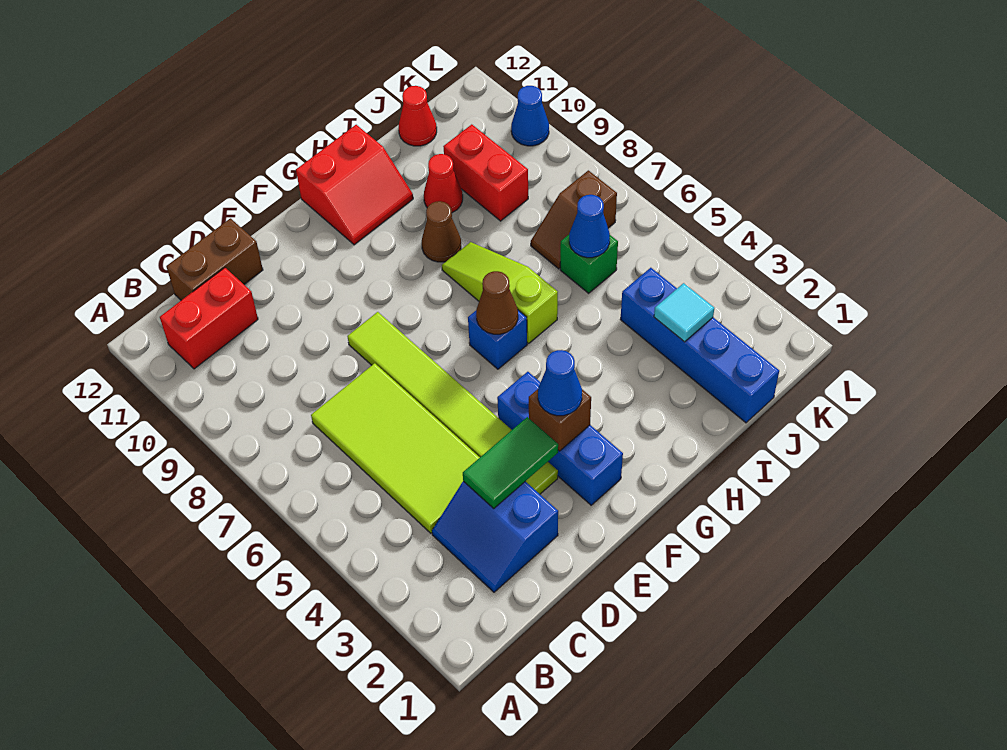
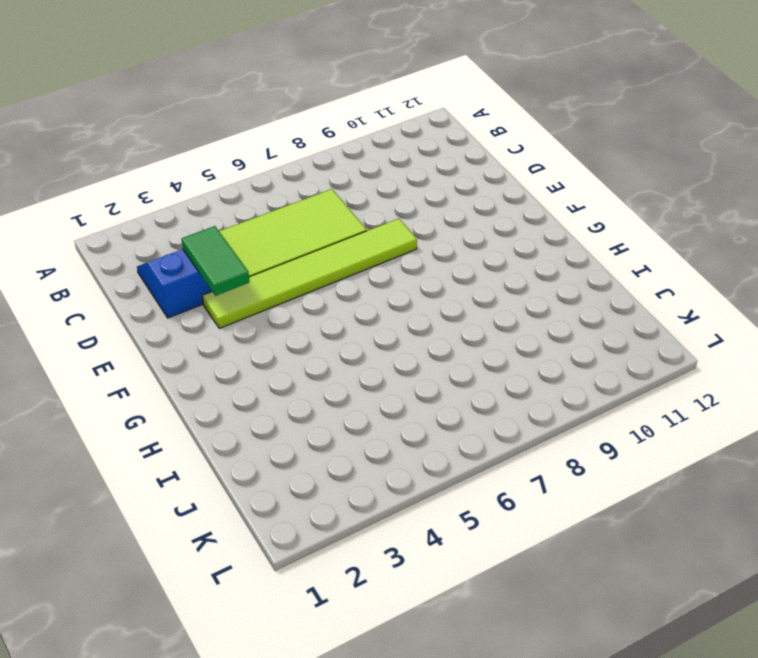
none -> red brick B11:C11 level 1
none -> brown brick C12:D12 level 1
none -> blue brick F2:F4 level 1

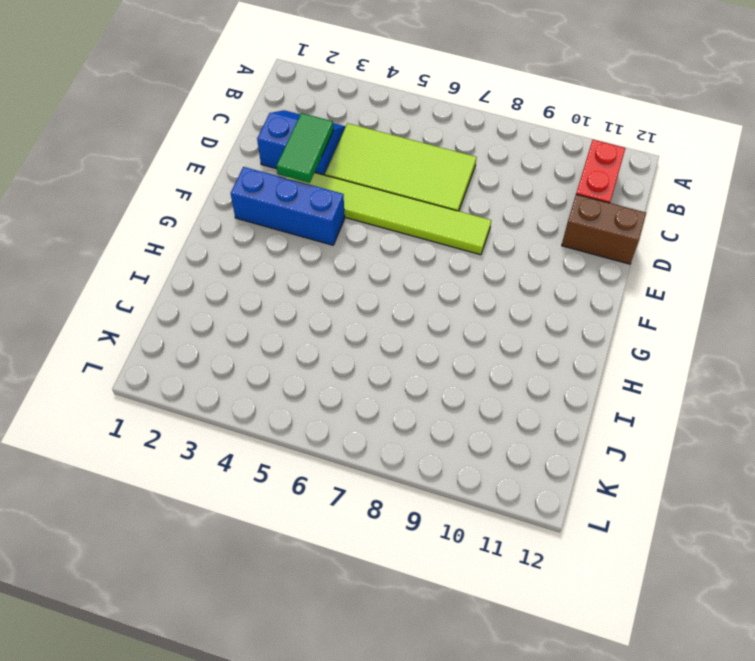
brown brick D11:D12 level 1 -> brown brick C12:D12 level 1
none -> blue brick G6 level 1
none -> red slope G11:H12 level 1 top 12
none -> lime slope H6:H8 level 1 top 6

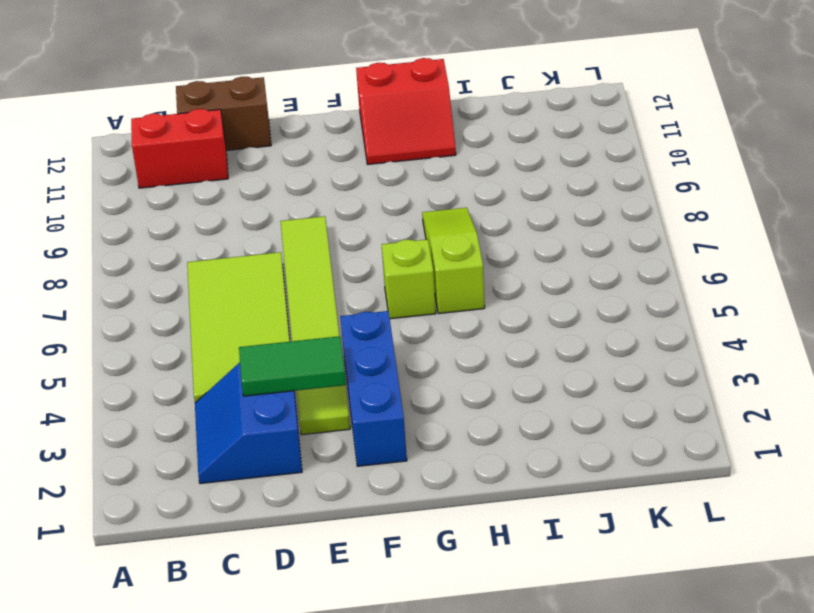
lime brick G6 level 1 -> blue brick G6 level 1
none -> brown cone H9 level 1
none -> red cone I10 level 1
none -> blue brick J1:J4 level 1

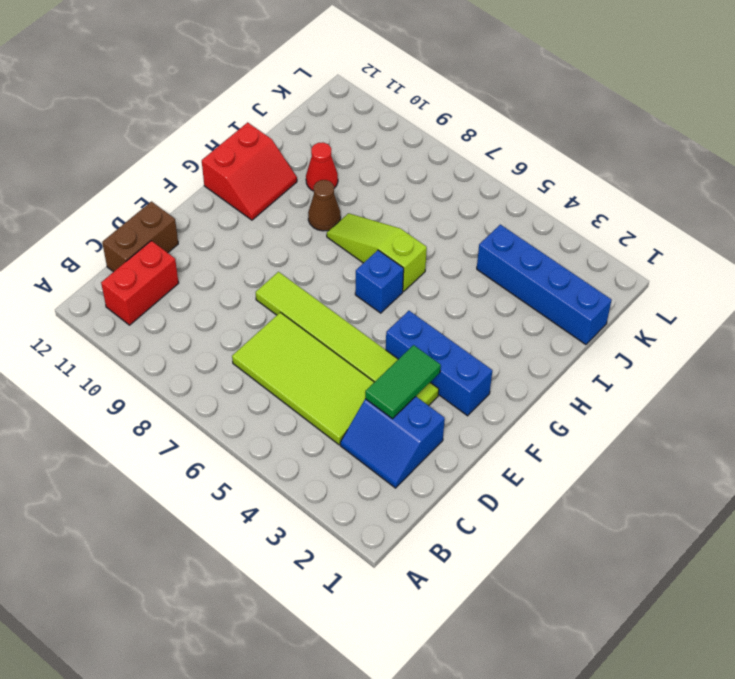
none -> green brick J6 level 1
none -> brown slope J7:K7 level 1 top K
none -> red brick J9:J10 level 1

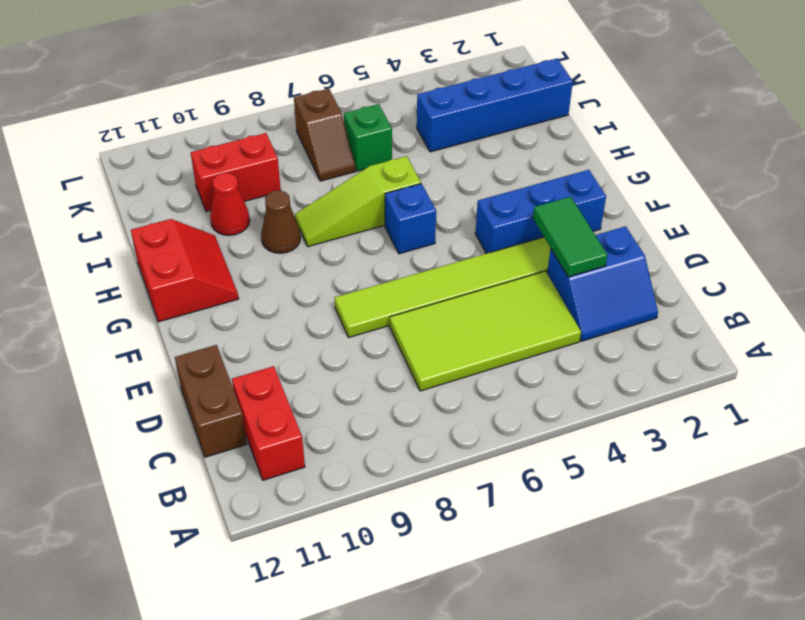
none -> red cone J12 level 1
none -> blue cone L10 level 1
none -> brown brick F3 level 2

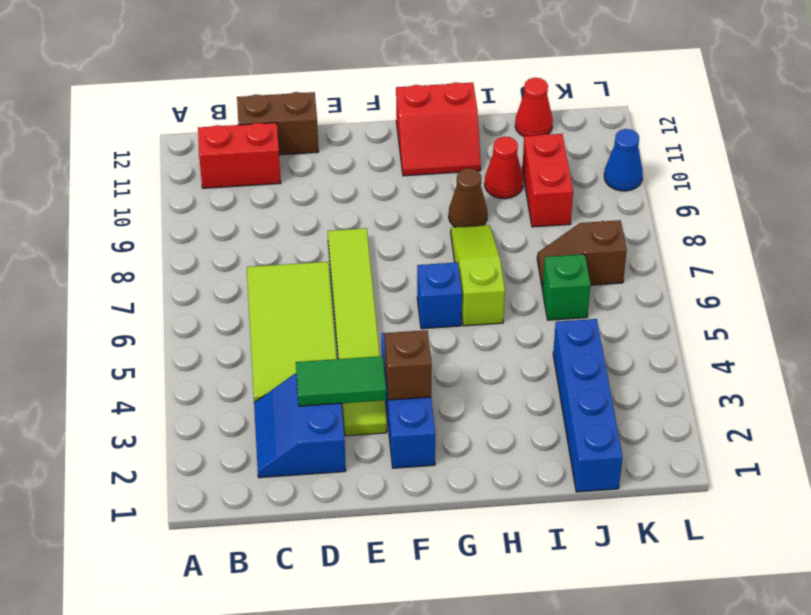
none -> brown cone G6 level 2
none -> cyan tile J3 level 2
none -> blue cone J6 level 2

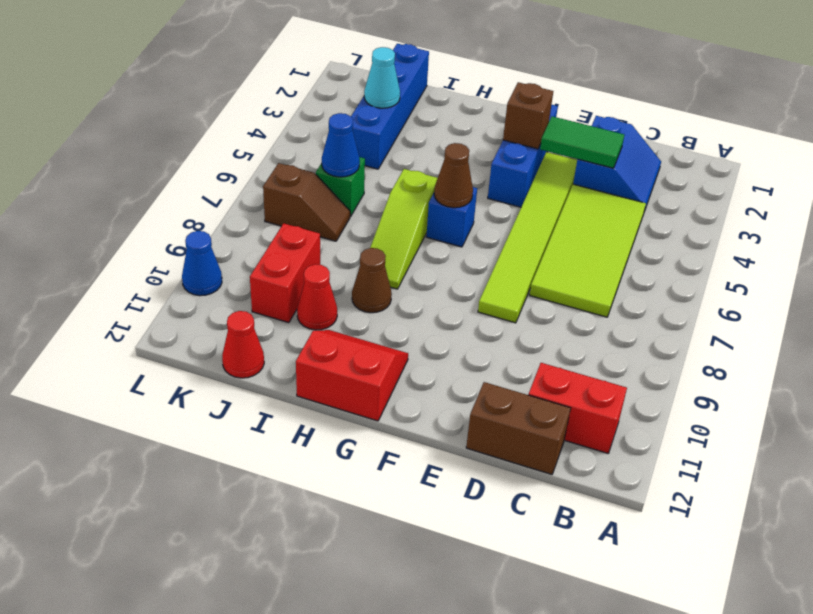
cyan cone J3 level 2 -> cyan tile J3 level 2
none -> blue cone F3 level 3

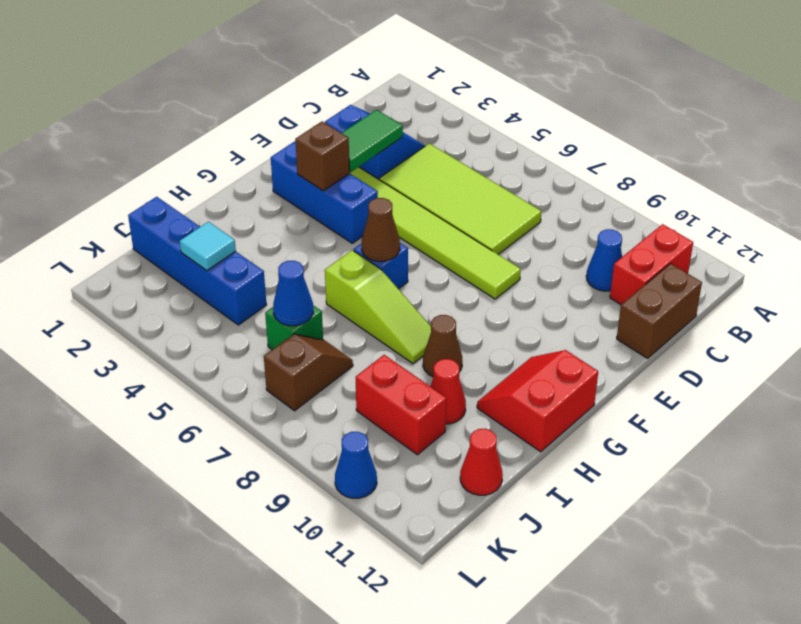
blue cone C10 level 1 -> blue cone F3 level 3

